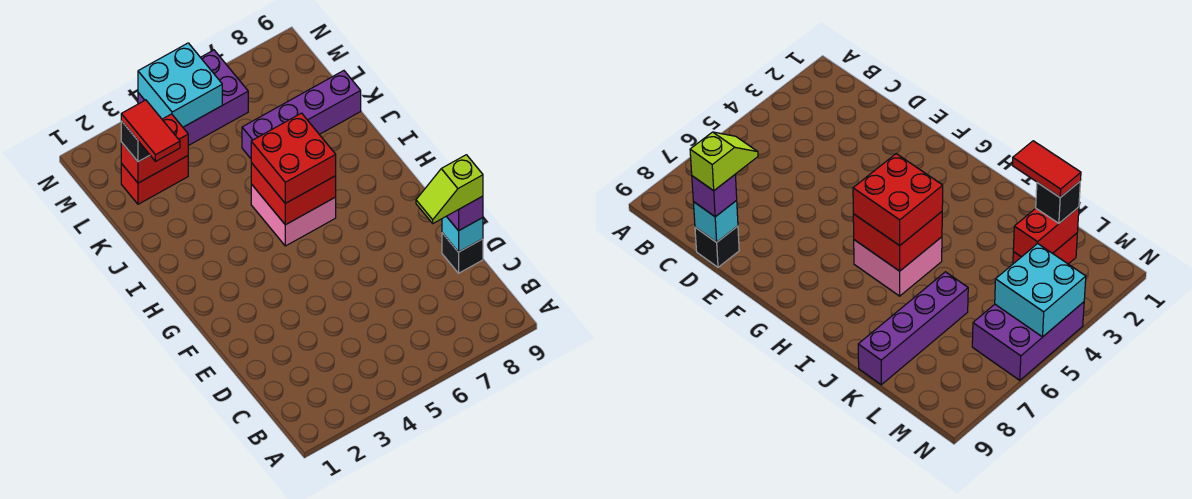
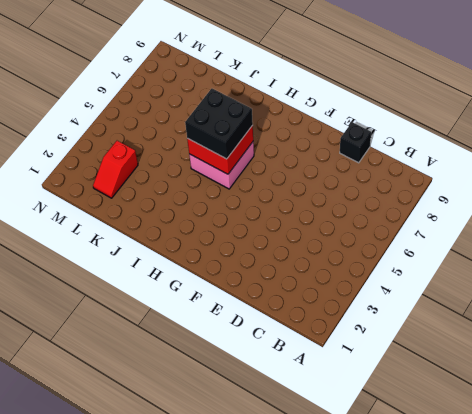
black brick H5:I6 level 3 -> red brick H5:I6 level 3
red slope L2:L3 level 1 top 3 -> red brick L2:L3 level 1
none -> purple brick K6:K9 level 1
none -> purple brick M4:N6 level 1
none -> cyan brick D9 level 2

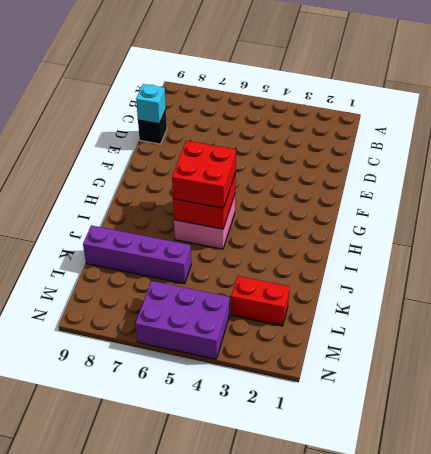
none -> red brick L2:L3 level 2
none -> cyan brick M4:N5 level 2
none -> purple brick D9 level 3

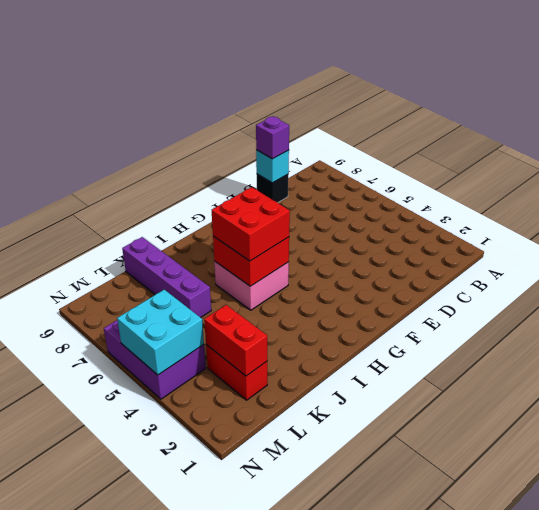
none -> black brick L2 level 3
none -> lime slope D8:D9 level 4 top 9
none -> red tile K2:L2 level 4

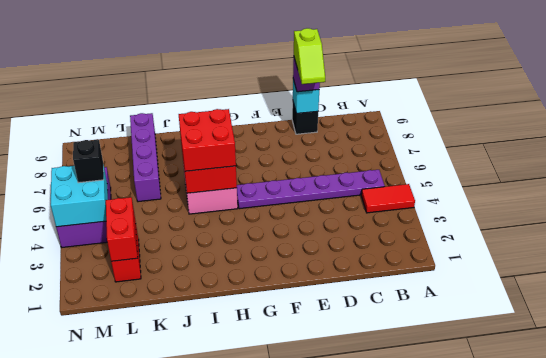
red tile A4:B4 level 1 -> red tile K2:L2 level 4
purple plate B5:G5 level 1 -> none
black brick M5 level 3 -> black brick L2 level 3

